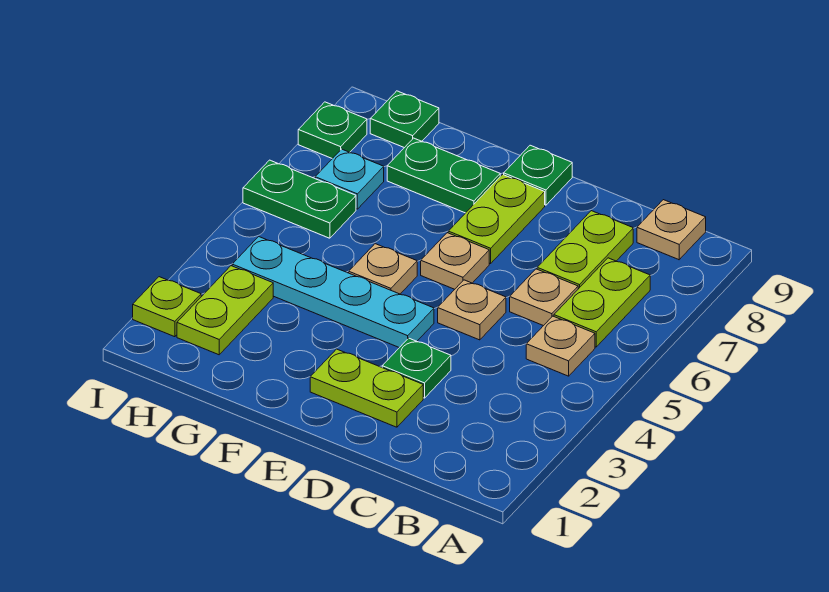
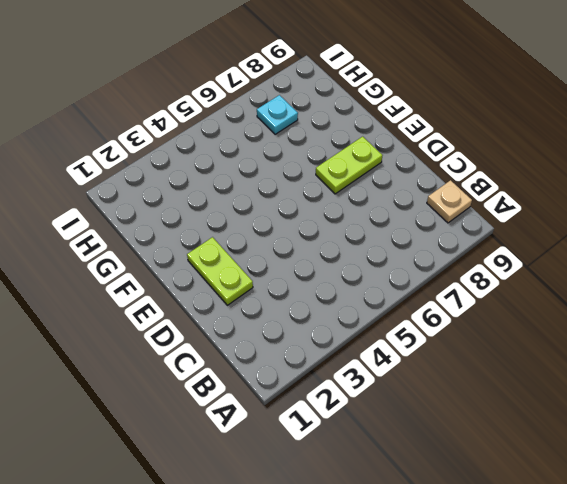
none -> tan plate B5 level 1
none -> lime plate B6:B7 level 1
none -> tan plate C6 level 1

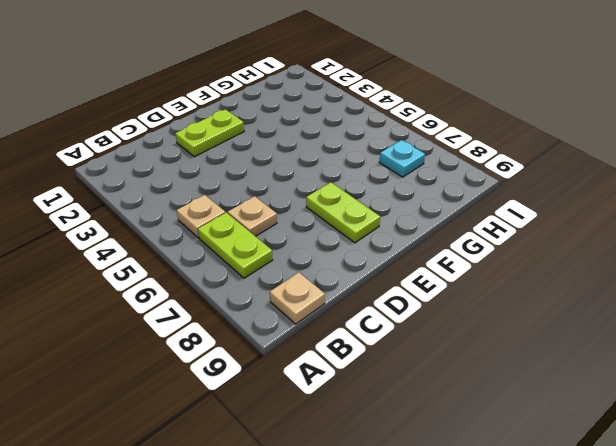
none -> lime plate C7:C8 level 1
none -> green plate D3 level 1
none -> tan plate D5 level 1

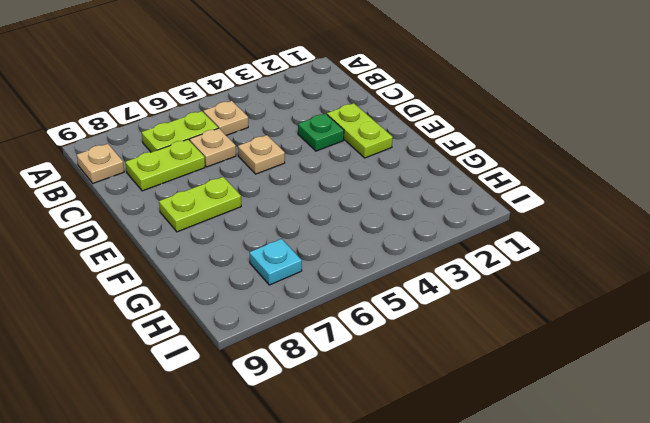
none -> cyan plate E4:H4 level 1
none -> tan plate E6 level 1
none -> green plate E9 level 1

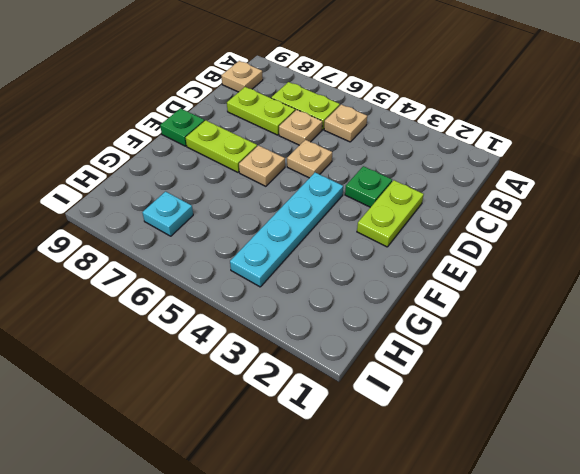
none -> tan plate F5 level 1
none -> green plate F8:G8 level 1
none -> lime plate H2:H3 level 1

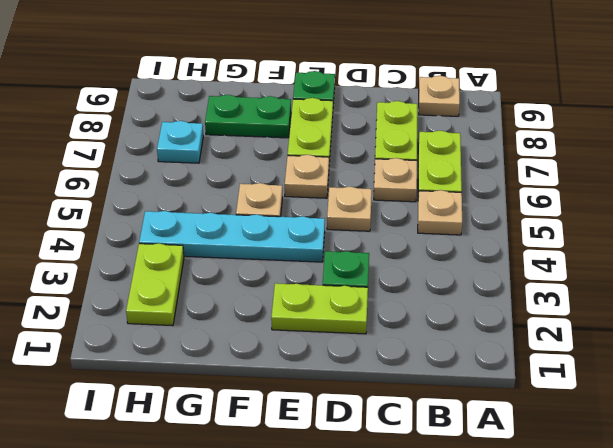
none -> green plate H6:I6 level 1
none -> green plate H9 level 1
none -> lime plate I2 level 1

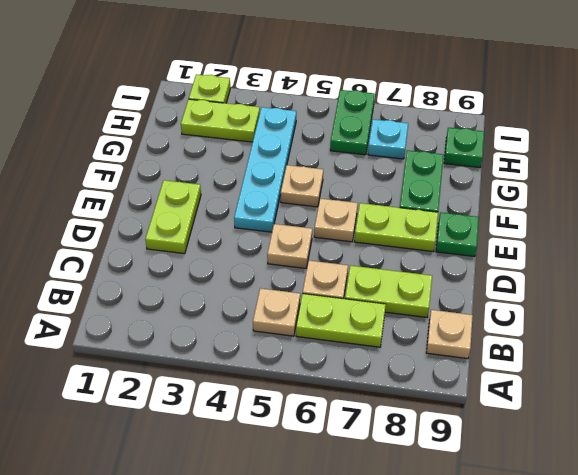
none -> green plate D3 level 1
none -> green plate I8 level 1

